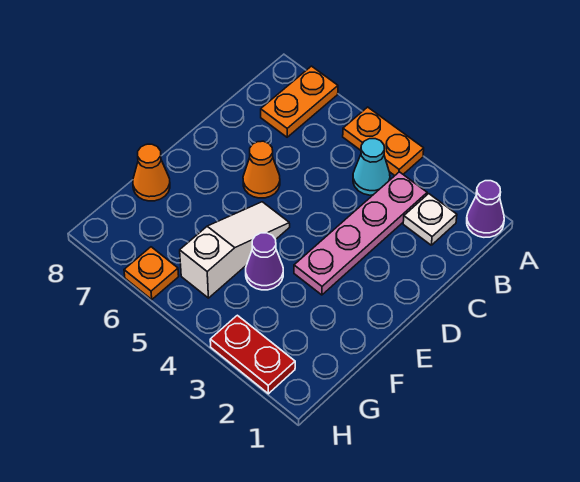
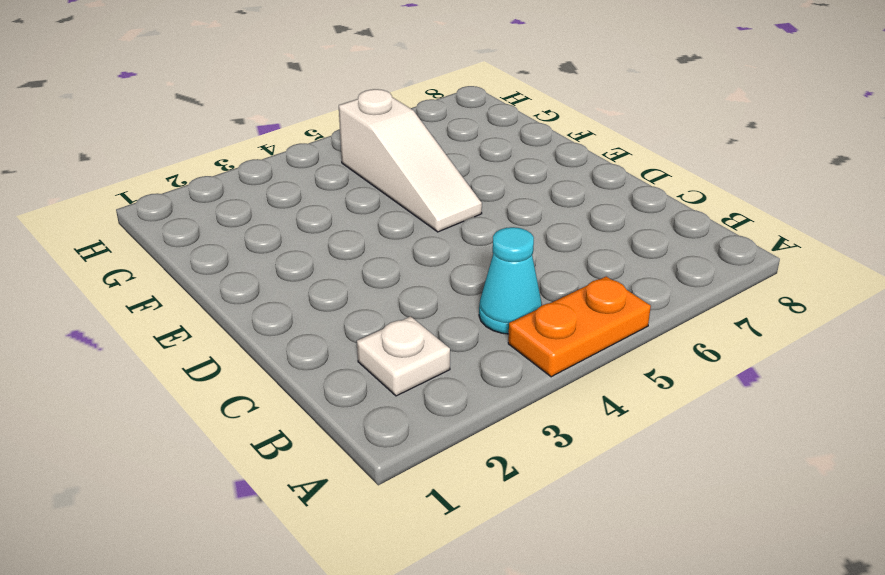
none -> purple cone A1 level 1
none -> orange plate A7:B7 level 1
none -> pink plate B3:E3 level 1

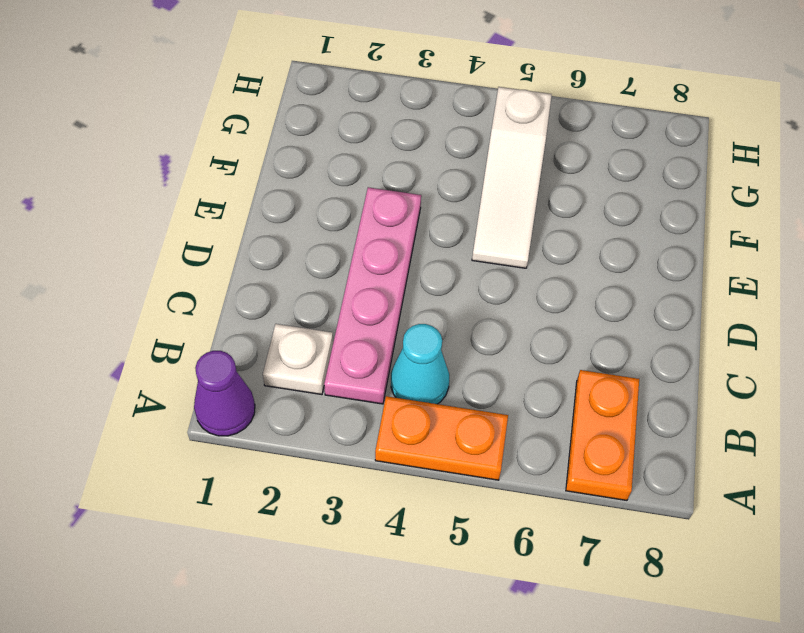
none -> orange cone D6 level 1
none -> purple cone F4 level 1
none -> orange cone F8 level 1

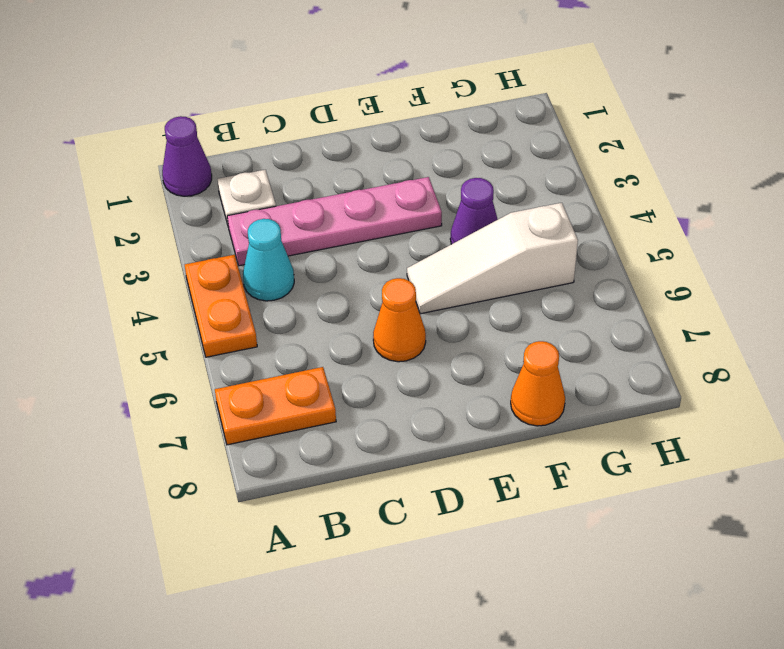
none -> red plate H2:H3 level 1
none -> orange plate H6 level 1

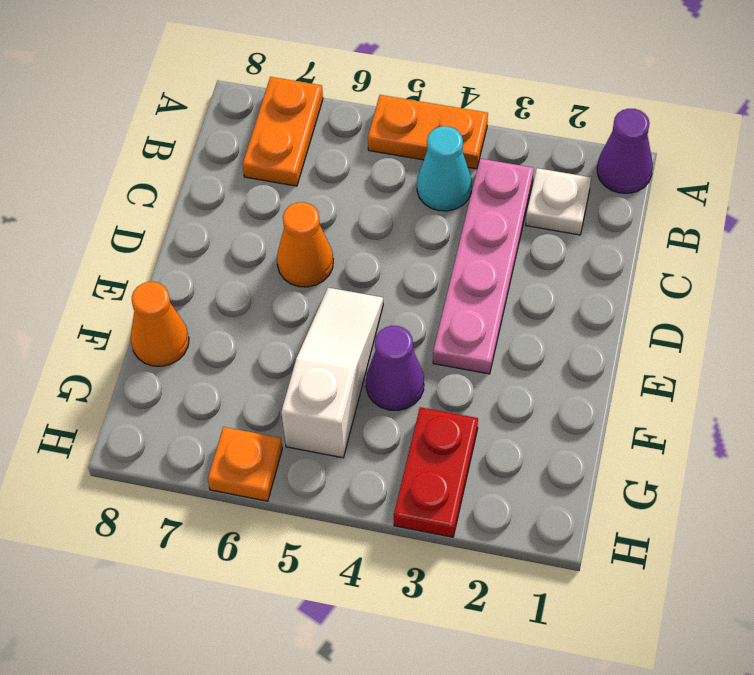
red plate G3:H3 level 1 -> red plate H2:H3 level 1

